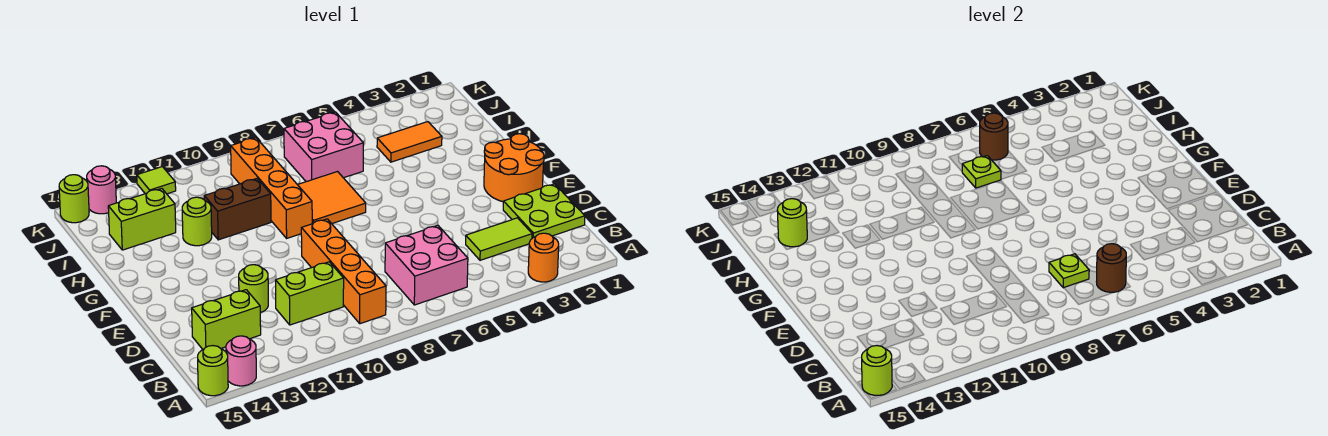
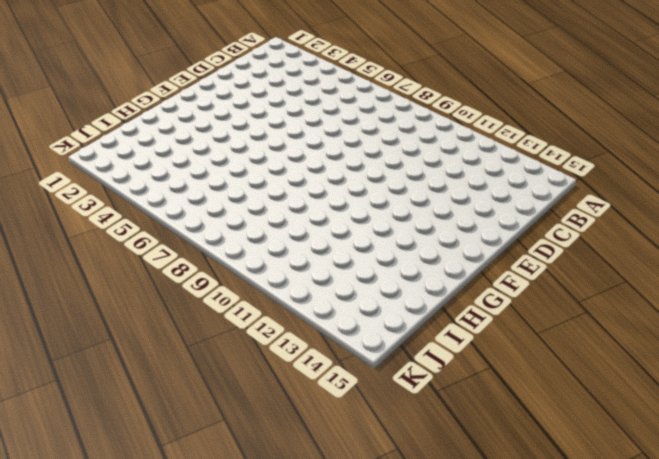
none -> orange round brick A3 level 1
none -> pink round brick A14 level 1
none -> lime round brick A15 level 1

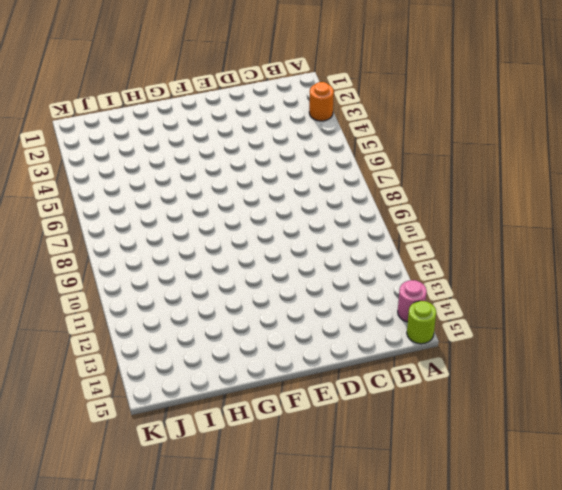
none -> pink brick B6:C7 level 1
none -> orange brick B9:E9 level 1
none -> lime plate C1:D2 level 1

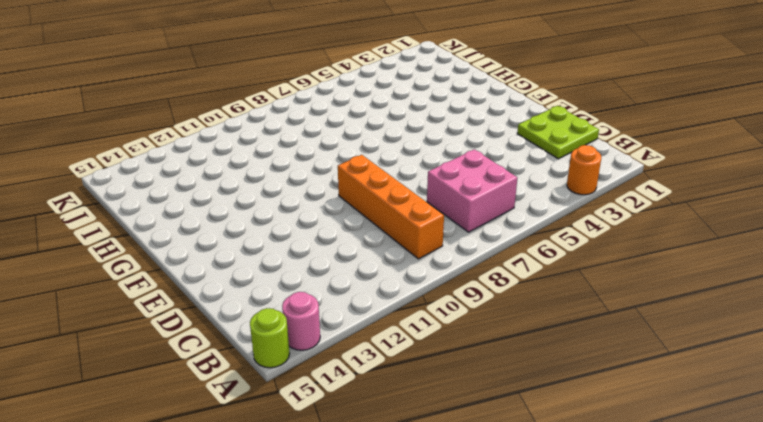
none -> lime tile C3:C4 level 1
none -> lime brick C10:C11 level 1
none -> lime brick C13:C14 level 1

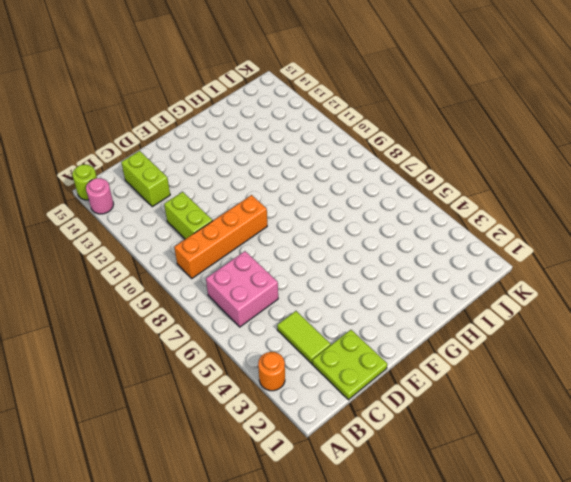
none -> lime round brick D12 level 1
none -> orange round brick E1:F2 level 1
none -> orange tile G7:H8 level 1

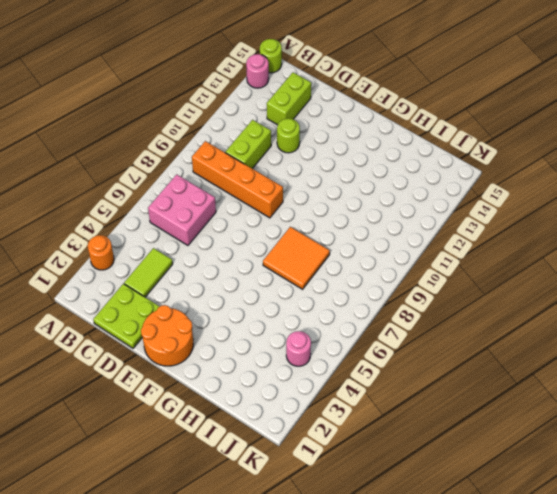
pink round brick J4 level 1 -> pink round brick K14 level 1
none -> orange brick G9:J9 level 1
none -> brown brick H10:H11 level 1
none -> lime round brick H12 level 1

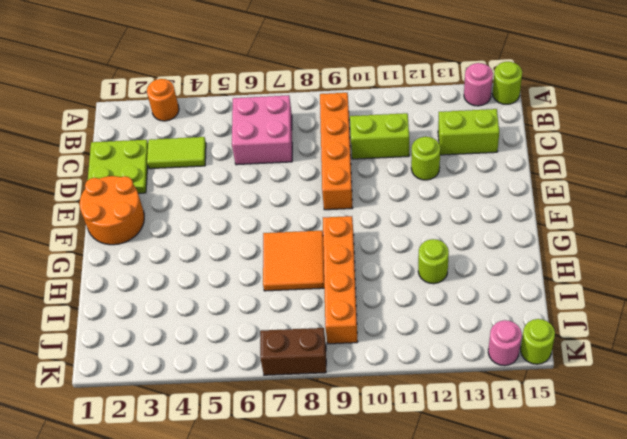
brown brick K7:K8 level 1 -> brown brick H10:H11 level 1
none -> orange tile I3:I4 level 1
none -> pink brick I6:J7 level 1
none -> lime brick I13:I14 level 1

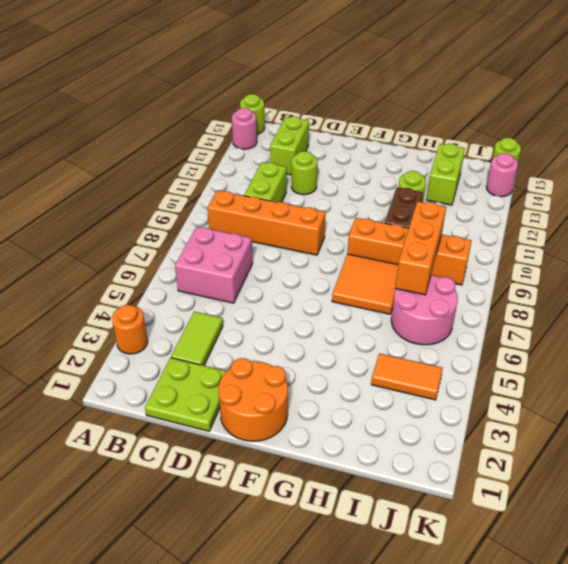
orange tile I4:J4 level 1 -> orange tile I3:I4 level 1
pink round brick I6:J7 level 1 -> pink brick I6:J7 level 1
orange brick I7:I9 level 2 -> lime plate I7 level 2
none -> lime tile K12 level 1
none -> lime round brick A15 level 2
none -> brown round brick B6 level 2

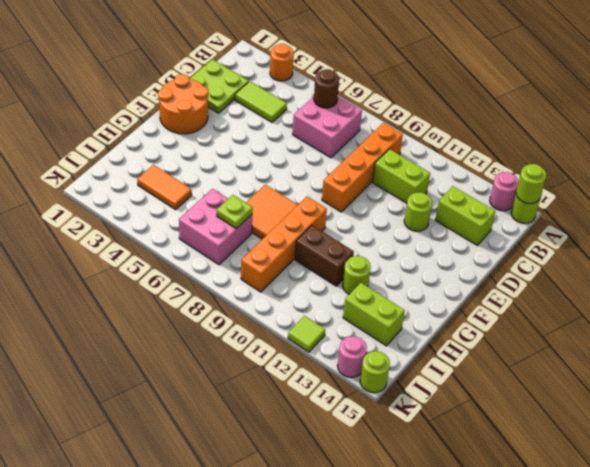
none -> lime plate C7 level 2
none -> lime round brick I14 level 2
none -> brown round brick J6 level 2

